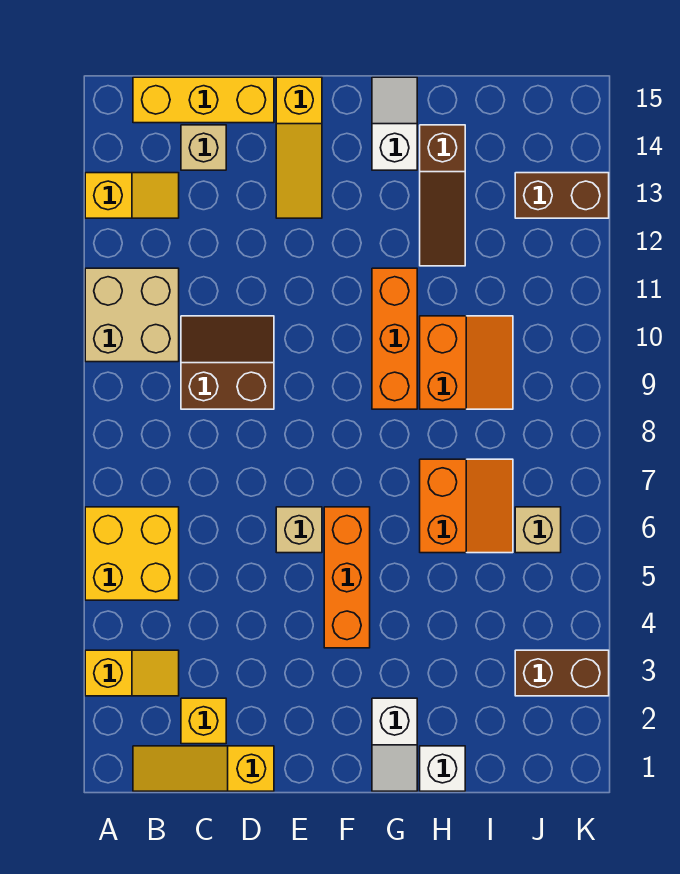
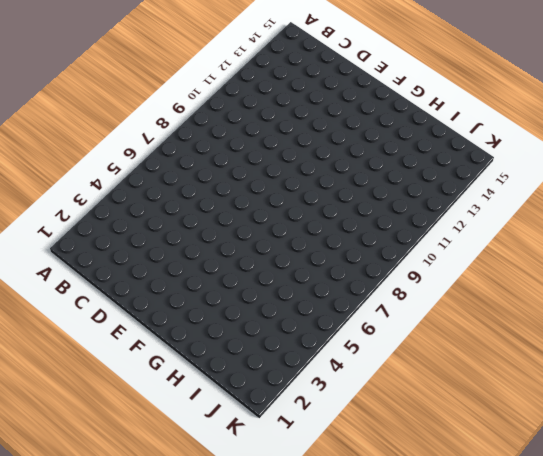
none -> yellow slope A3:B3 level 1 top A
none -> yellow brick A5:B6 level 1
none -> tan brick A10:B11 level 1

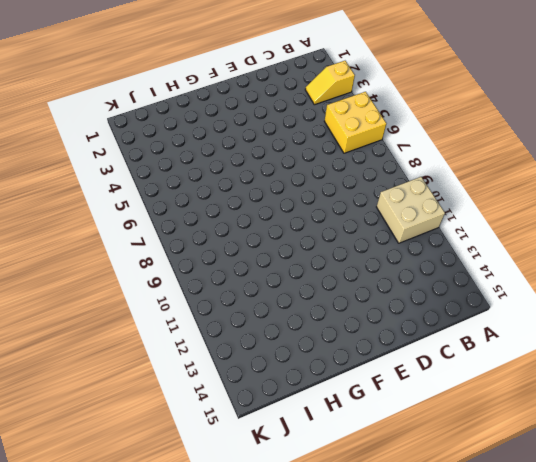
none -> yellow slope A13:B13 level 1 top A
none -> yellow slope B1:D1 level 1 top D
none -> yellow brick B15:D15 level 1

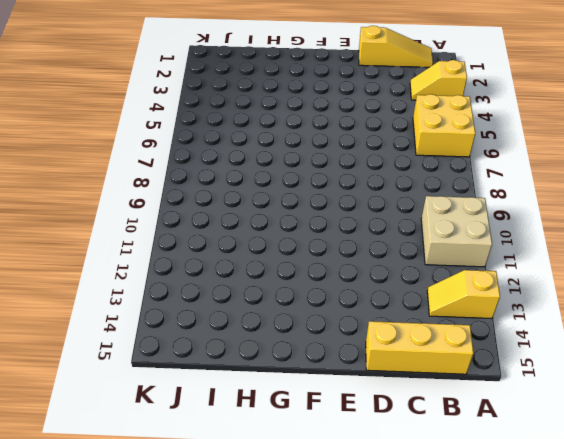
none -> yellow brick C2 level 1
none -> brown slope C9:D10 level 1 top 9
none -> tan brick C14 level 1

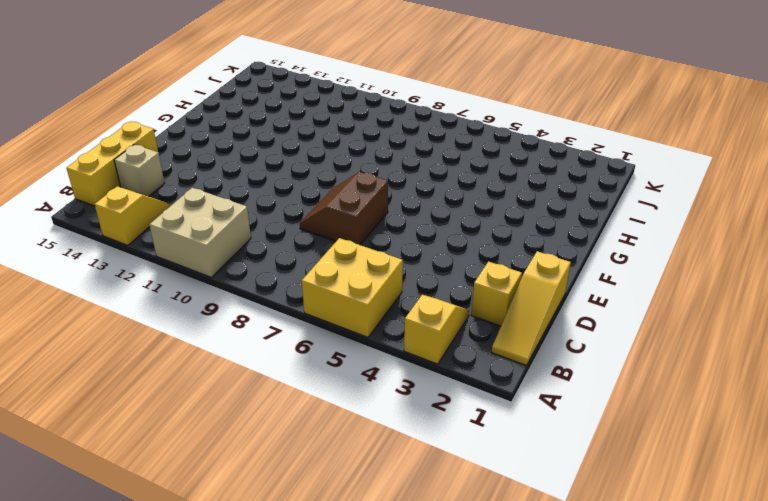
brown slope D7:E8 level 1 top 7 -> brown slope C9:D10 level 1 top 9
none -> tan brick E6 level 1
none -> yellow slope E13:E15 level 1 top 15
none -> orange brick F4:F6 level 1

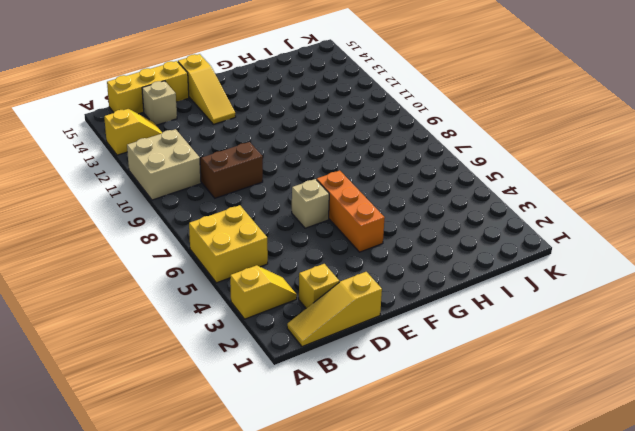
none -> white slope G1:G2 level 1 top 2
none -> orange brick G9:G11 level 1
none -> white slope G14:G15 level 1 top 14

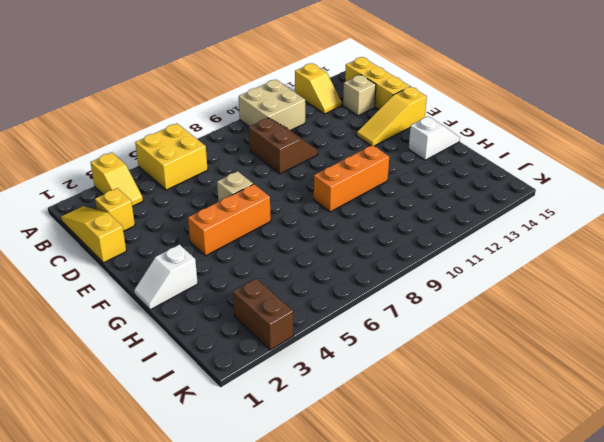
none -> white brick H1 level 1
none -> orange slope H6:I7 level 1 top H
none -> orange slope H9:I10 level 1 top H

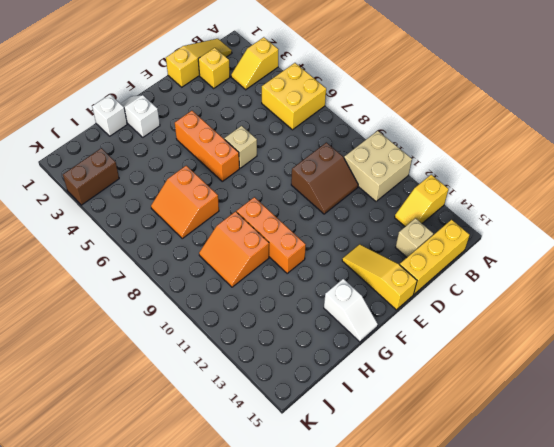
none -> brown slope H12:H14 level 1 top 14
none -> tan brick J6 level 1
none -> brown brick J13:K13 level 1

